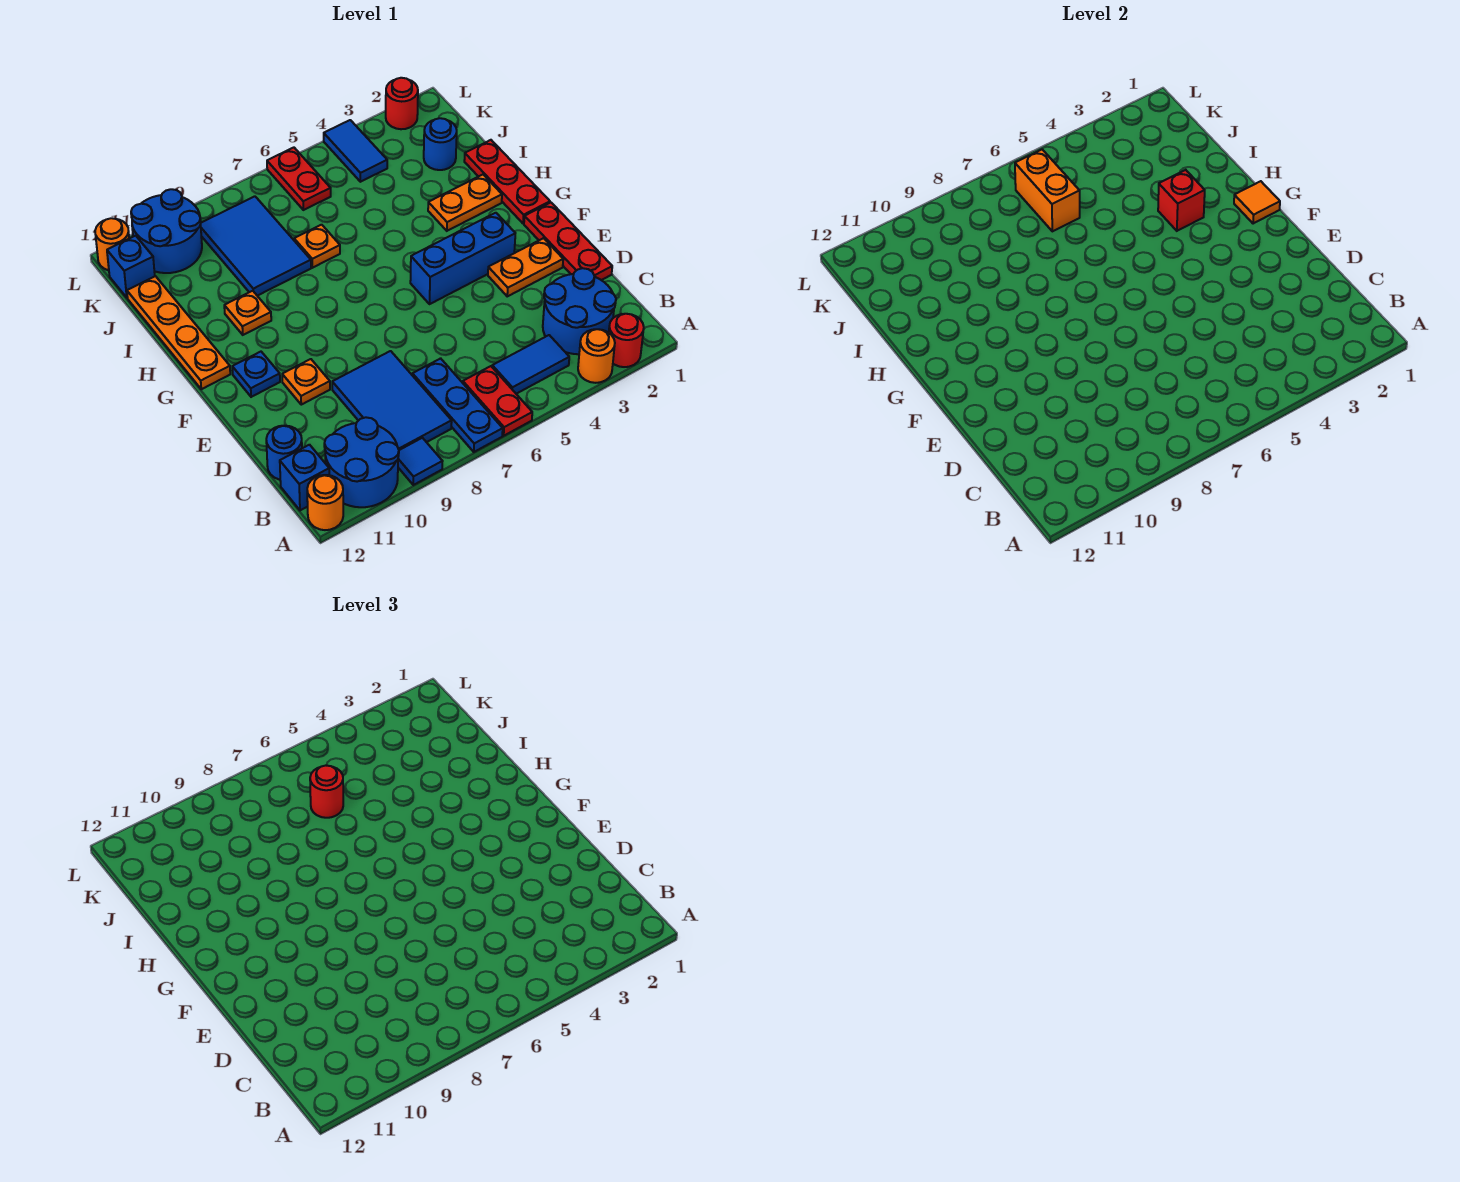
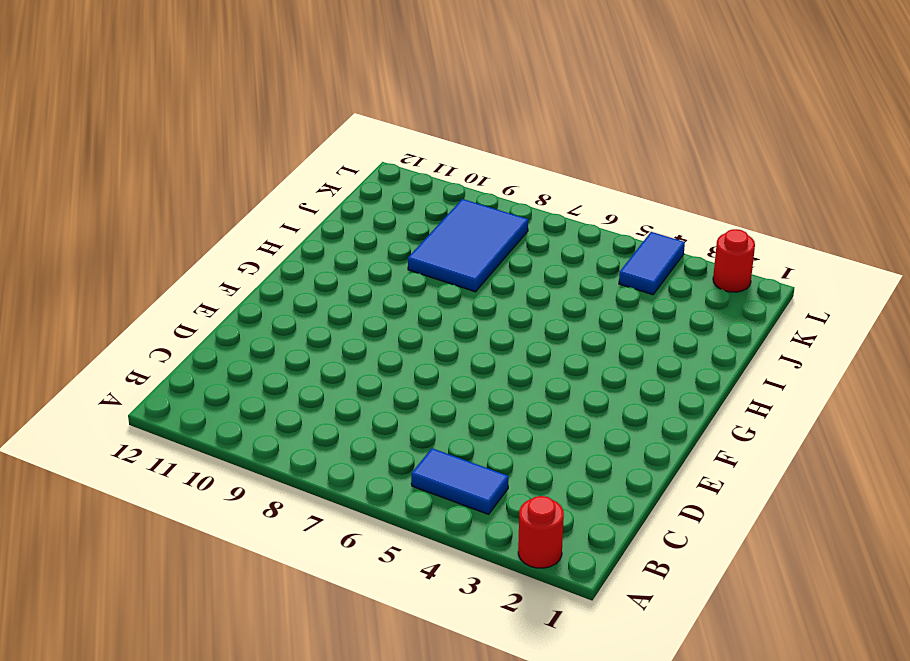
none -> orange round brick A3 level 1
none -> red plate A6:B6 level 1
none -> blue plate A7:C7 level 1
none -> blue tile A9 level 1

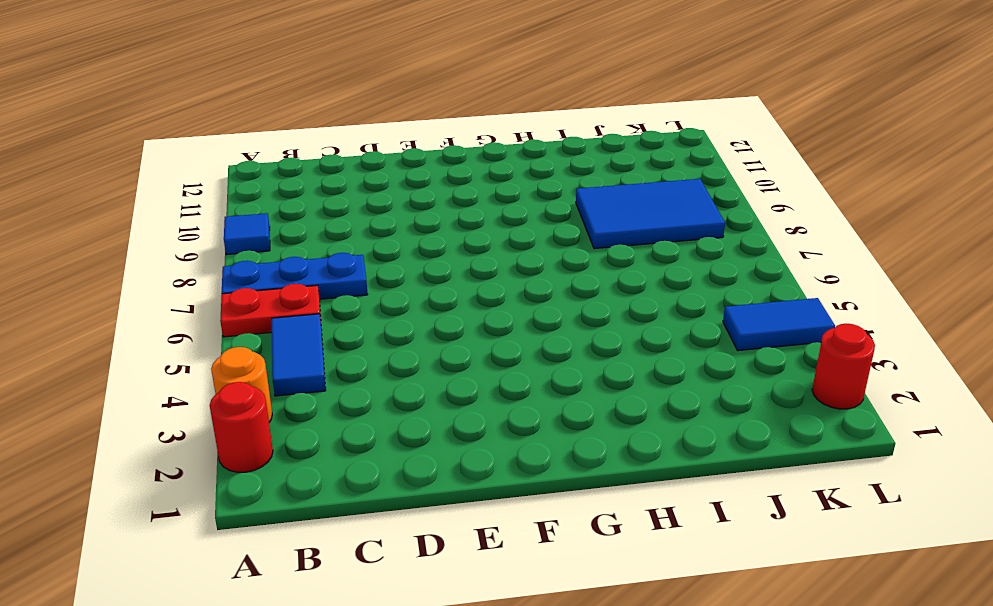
none -> blue round brick A10:B11 level 1
none -> orange round brick A12 level 1
none -> blue round brick B2:C3 level 1
none -> blue tile B8:D9 level 1

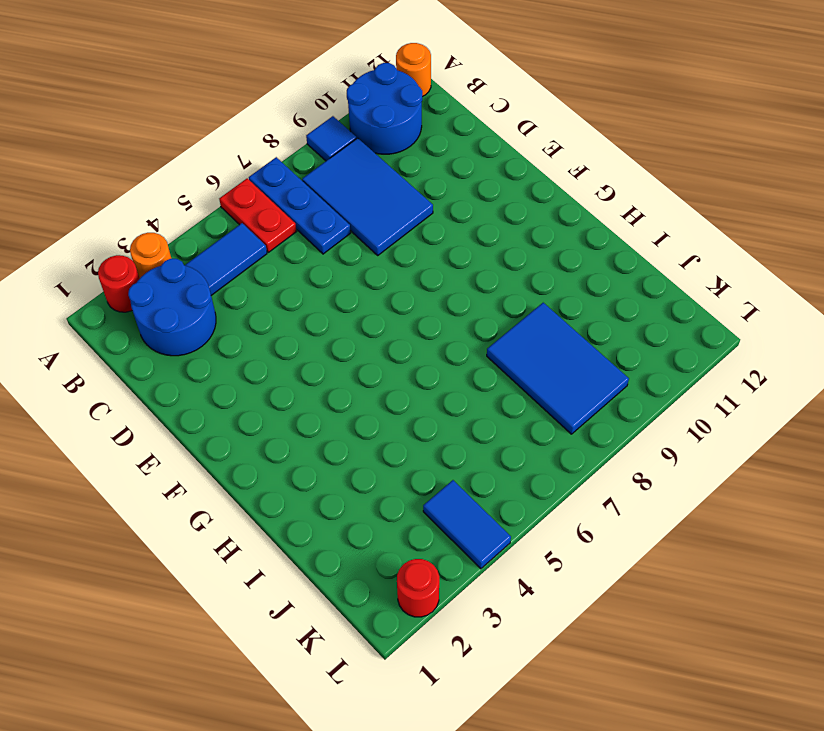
none -> blue brick B12 level 1
none -> blue round brick C12 level 1
none -> red plate D1:F1 level 1
none -> orange plate E2:E3 level 1

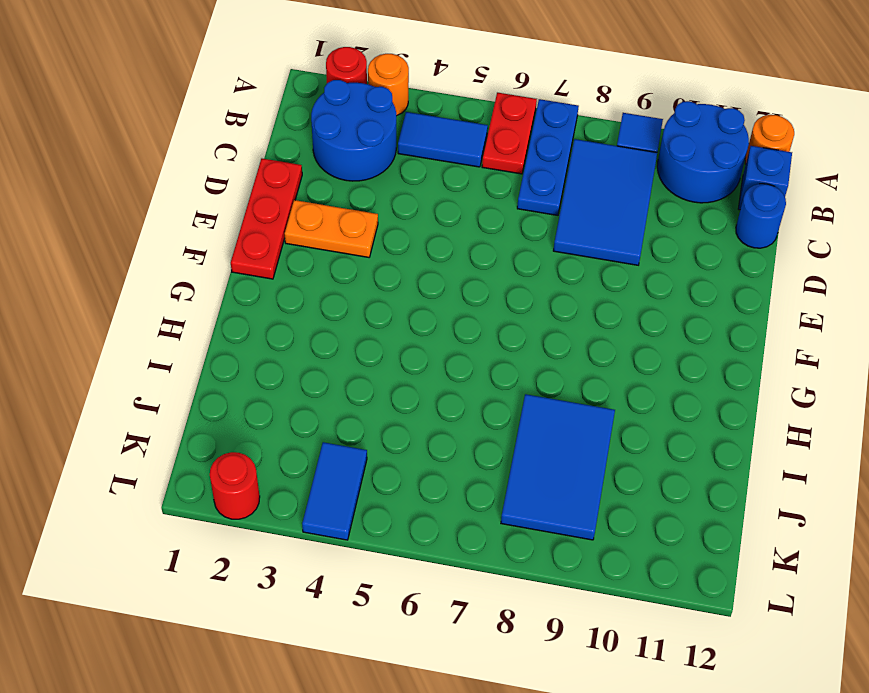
none -> orange plate E10 level 1
none -> blue brick F3:F5 level 1
none -> blue plate F11 level 1
none -> red plate G1:I1 level 1

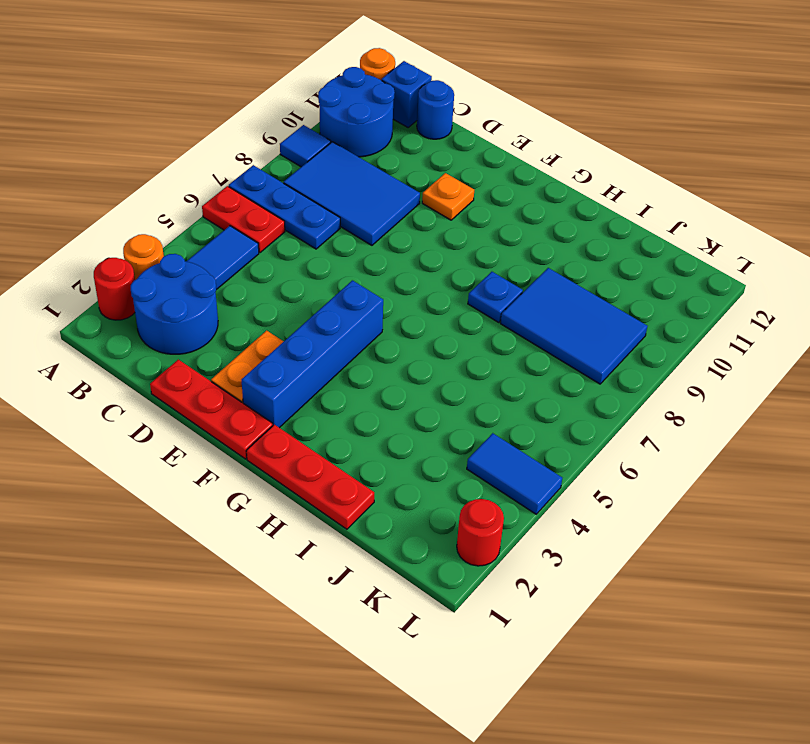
blue brick F2:F5 level 1 -> blue brick F3:F5 level 1
blue plate H8 level 1 -> blue plate F11 level 1
none -> orange plate G12:J12 level 1
none -> orange plate H2:H3 level 1
none -> orange plate H10 level 1
none -> orange plate I7 level 1

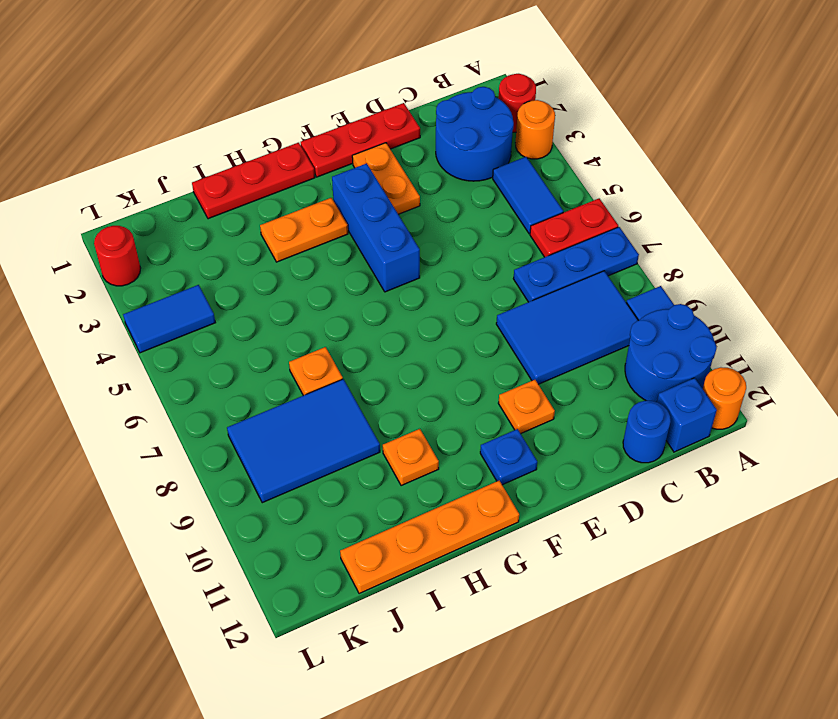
orange plate G3:H3 level 1 -> orange plate H2:H3 level 1
none -> blue round brick J2 level 1
none -> red plate K6:L6 level 1
none -> blue round brick K10:L11 level 1
none -> blue brick K12 level 1

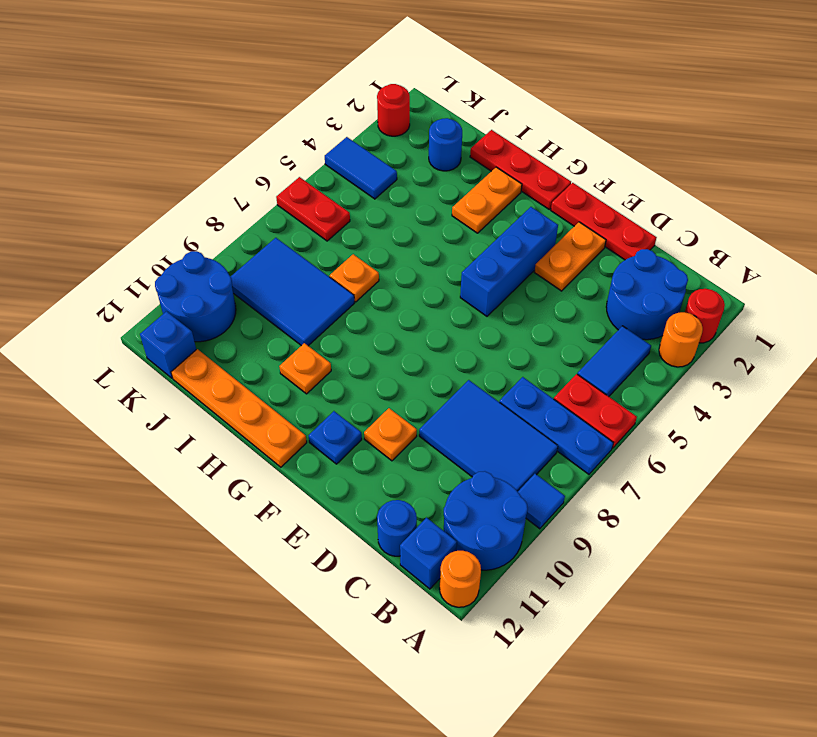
none -> orange round brick L12 level 1
none -> orange tile G1 level 2
none -> red brick H3 level 2
none -> orange brick J6:K6 level 2

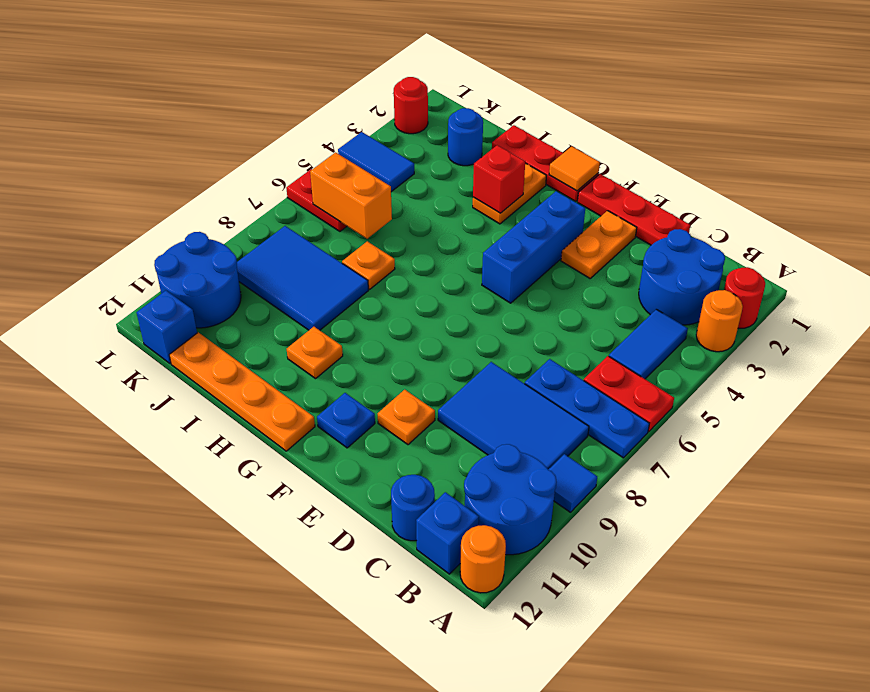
none -> orange round brick L12 level 1
none -> red round brick J6 level 3

